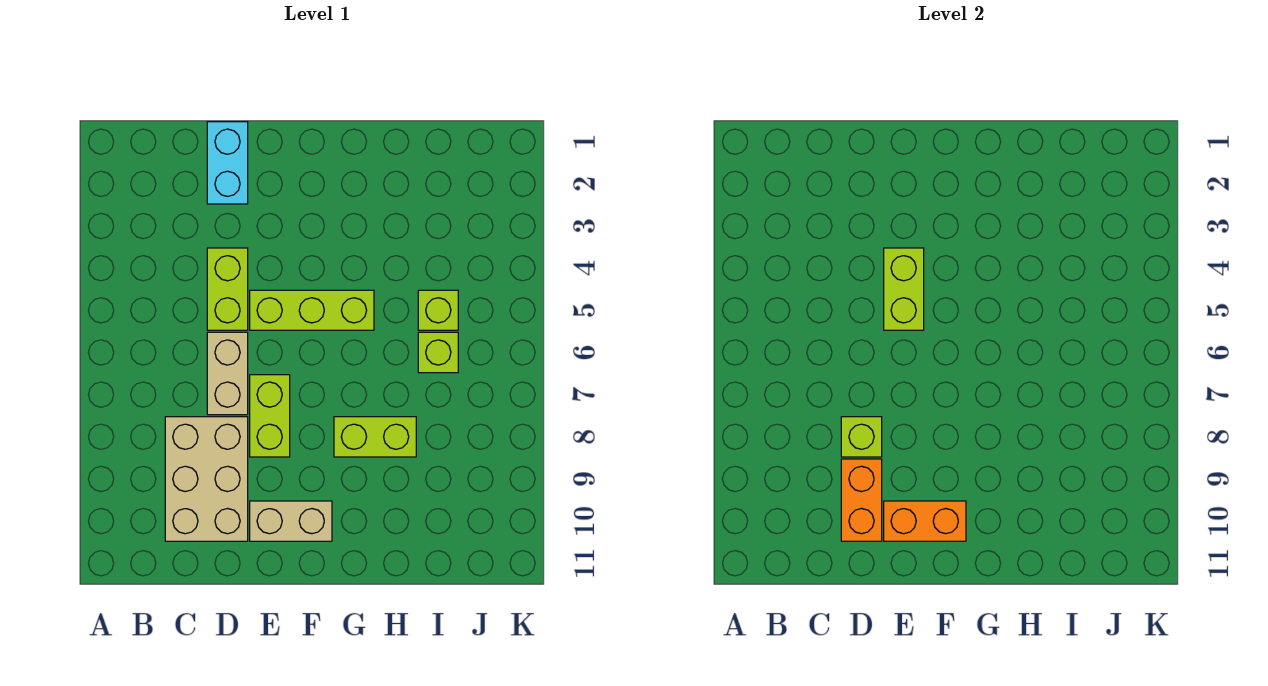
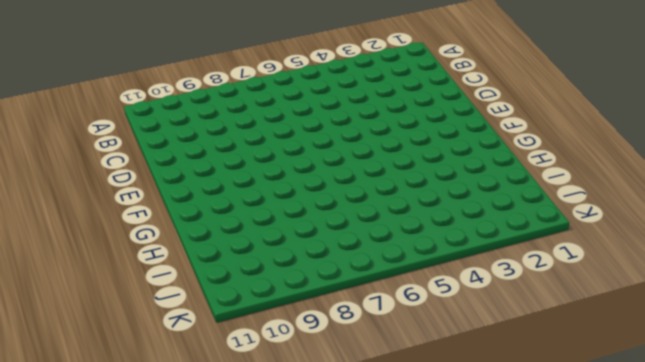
none -> tan brick C8:D10 level 1
none -> cyan brick D1:D2 level 1
none -> lime brick D4:D5 level 1

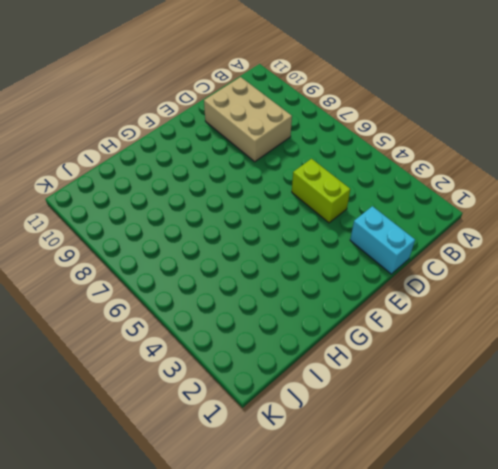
none -> tan brick D6:D7 level 1
none -> lime brick E5:G5 level 1
none -> lime brick E7:E8 level 1

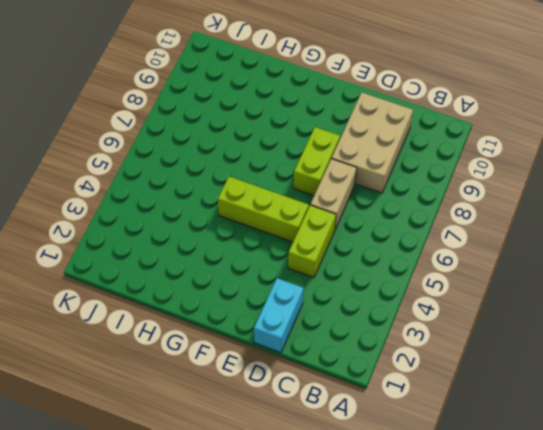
none -> tan brick E10:F10 level 1
none -> lime brick G8:H8 level 1
none -> lime brick I5 level 1

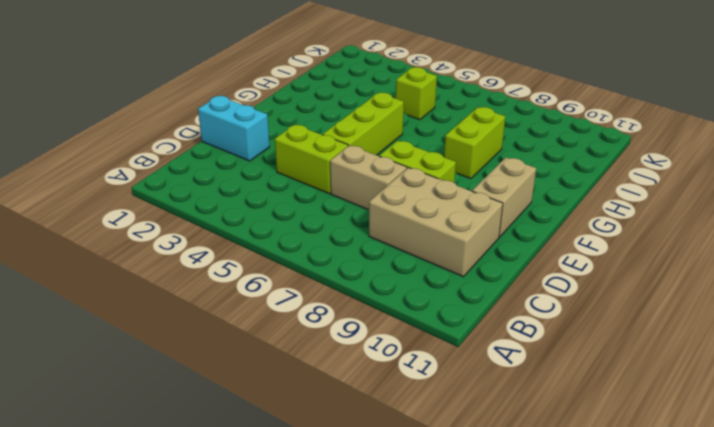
none -> lime brick I6 level 1
none -> lime brick D8 level 2
none -> orange brick D9:D10 level 2

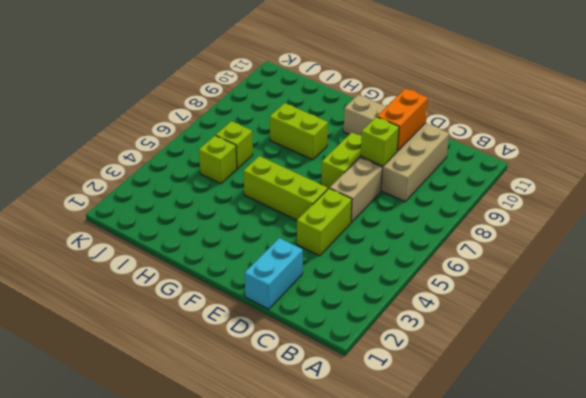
none -> lime brick E4:E5 level 2
none -> orange brick E10:F10 level 2

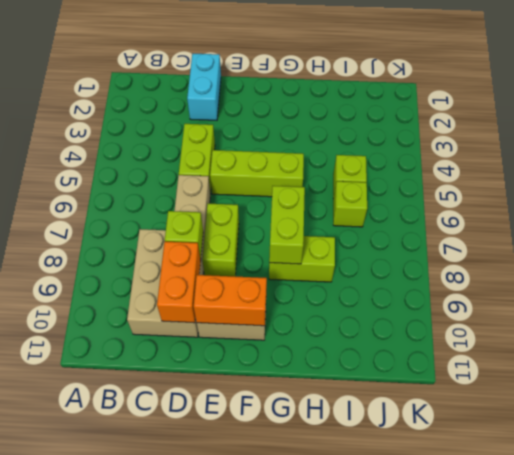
lime brick G7:G8 level 2 -> lime brick E4:E5 level 2

